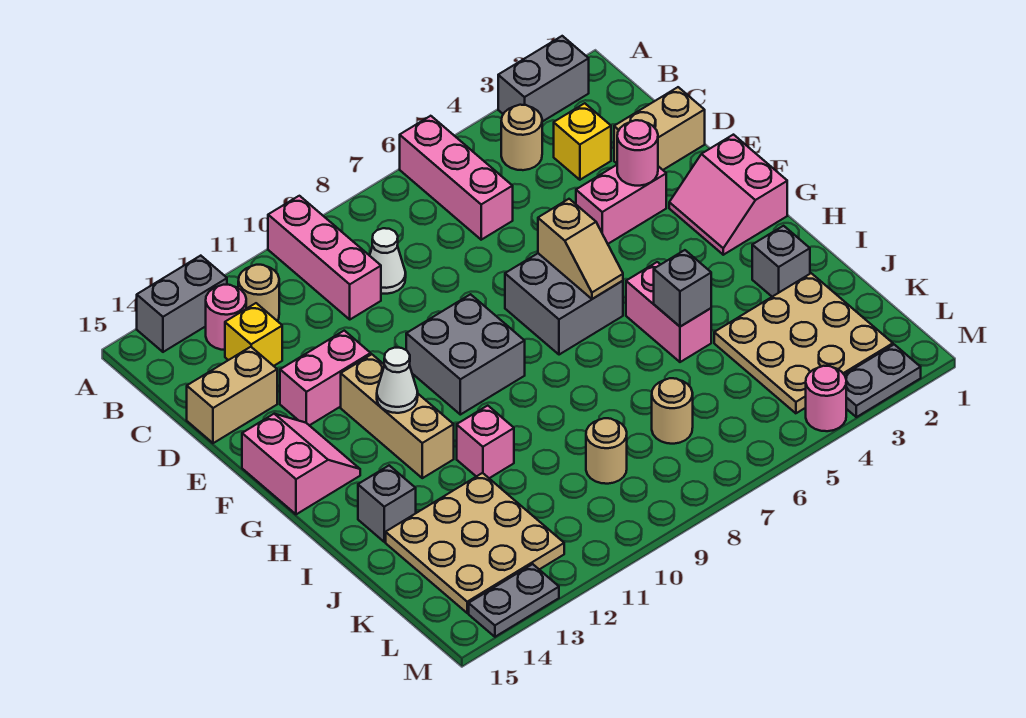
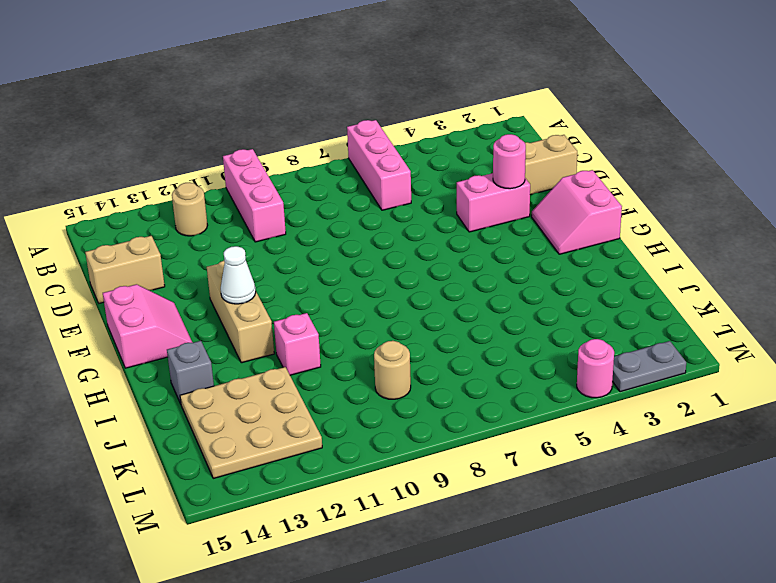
none -> grey brick A2:A3 level 1
none -> grey brick A13:A14 level 1
none -> tan round brick B4 level 1
none -> pink round brick B13 level 1

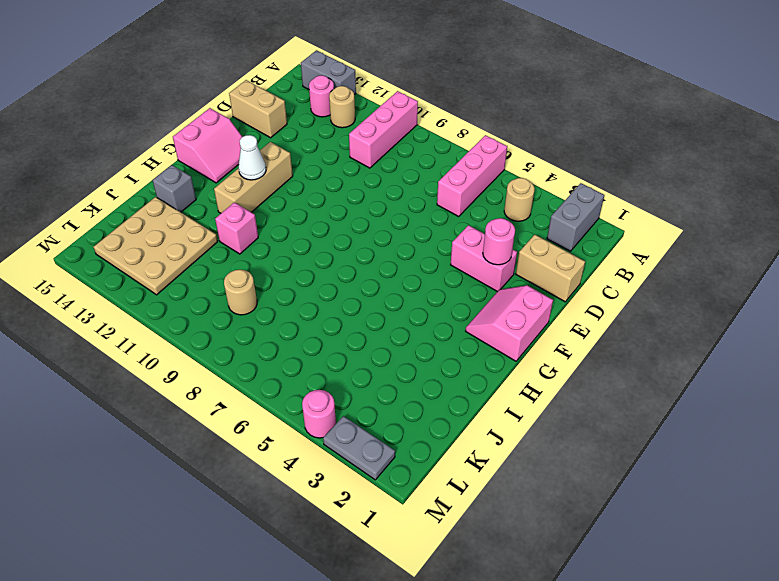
grey brick A2:B2 level 1 -> grey brick A2:A3 level 1
none -> yellow brick C3 level 1
none -> white cone C9 level 1
none -> yellow brick C13 level 1
none -> pink brick E12:E13 level 1

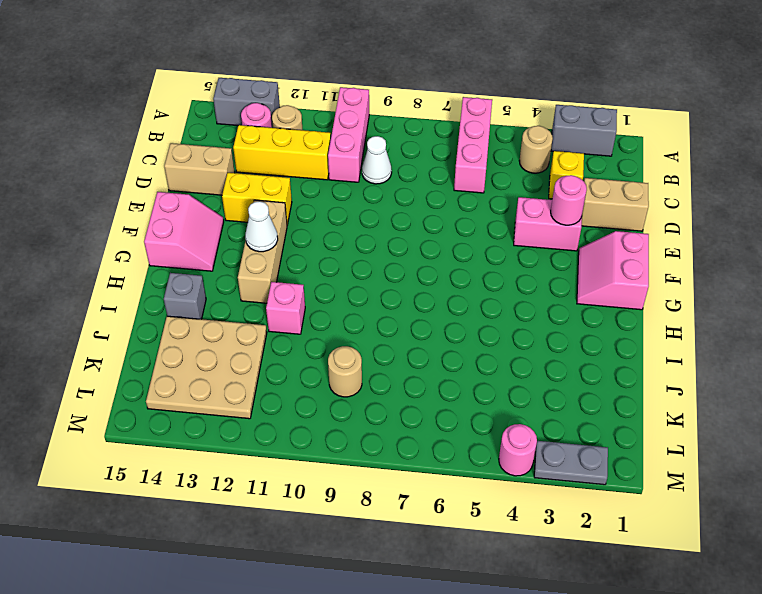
yellow brick C11:C13 level 1 -> yellow brick C13 level 1
yellow brick E12:E13 level 1 -> pink brick E12:E13 level 1
none -> grey brick F6:G7 level 1
none -> grey brick F9:G10 level 1
none -> pink brick H5:I5 level 1
none -> grey brick I2 level 1

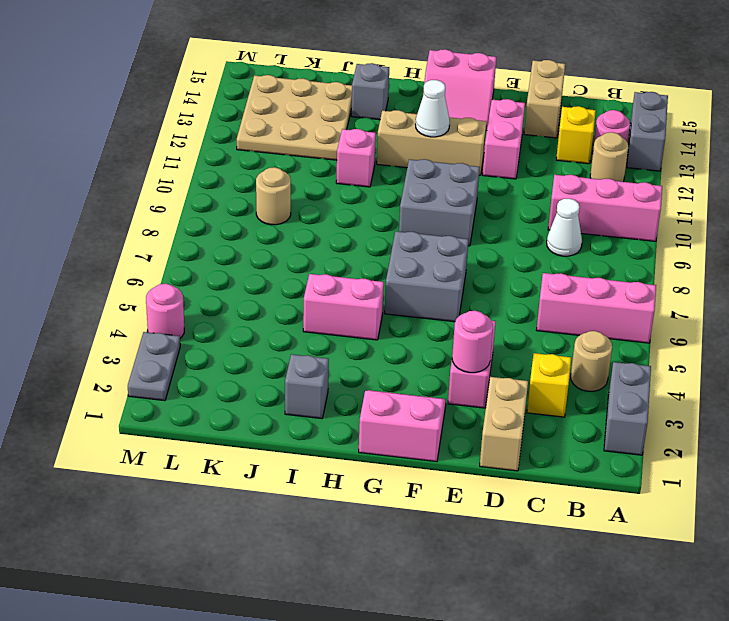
none -> tan plate J2:L4 level 1
none -> tan round brick K7 level 1
none -> grey plate M13:M14 level 1
none -> tan slope F6:G6 level 2 top F

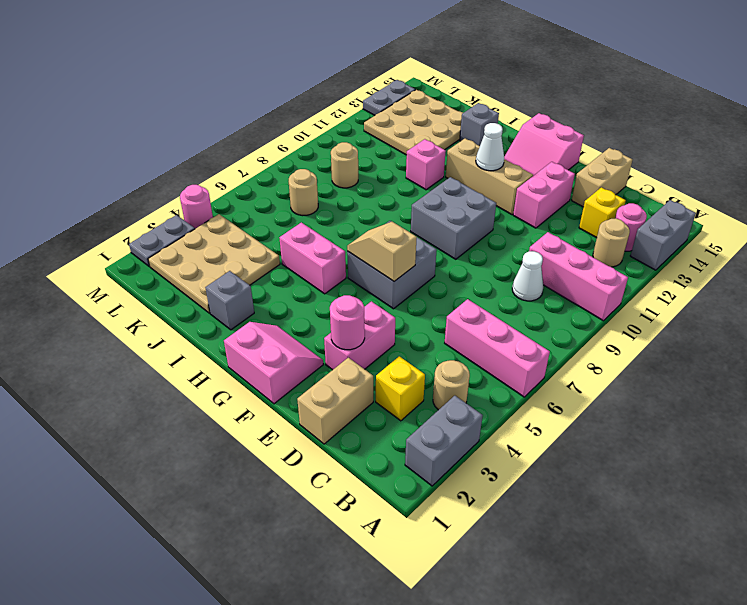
none -> grey brick I5 level 2

